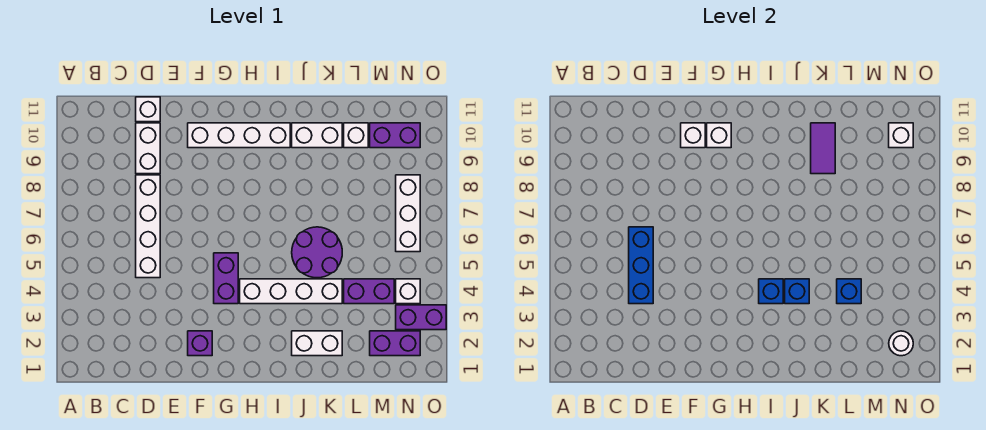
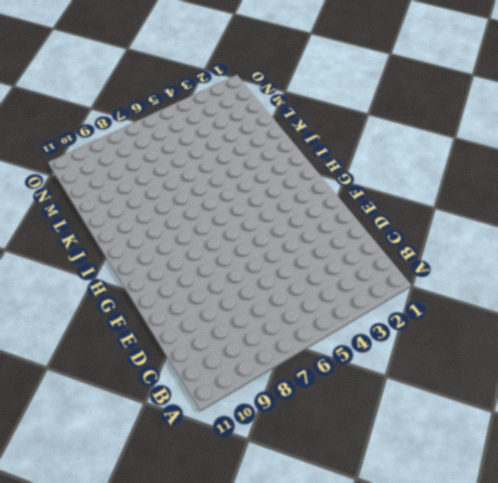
none -> white brick D5:D8 level 1
none -> white brick D9:D10 level 1
none -> white brick D11 level 1

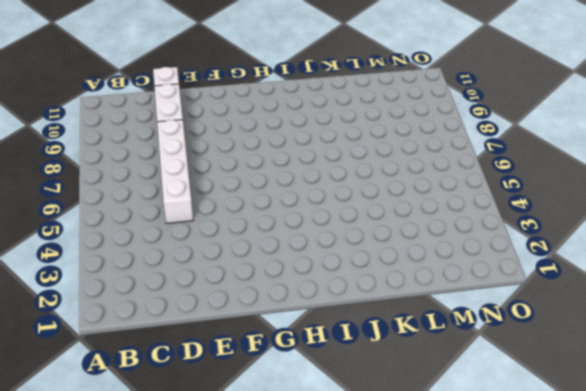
none -> purple brick F2 level 1
none -> white brick F10:I10 level 1
none -> purple brick G4:G5 level 1

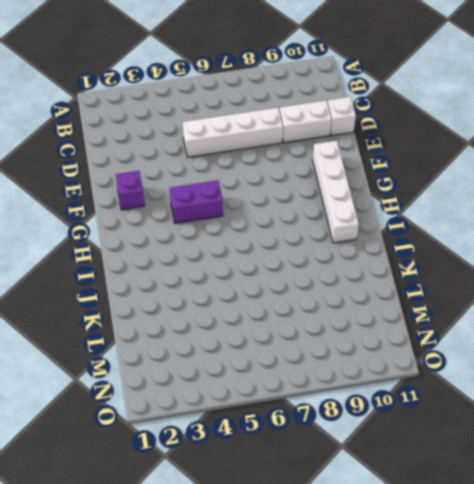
none -> white brick H4:K4 level 1
none -> white brick J2:K2 level 1
none -> purple round brick J5:K6 level 1

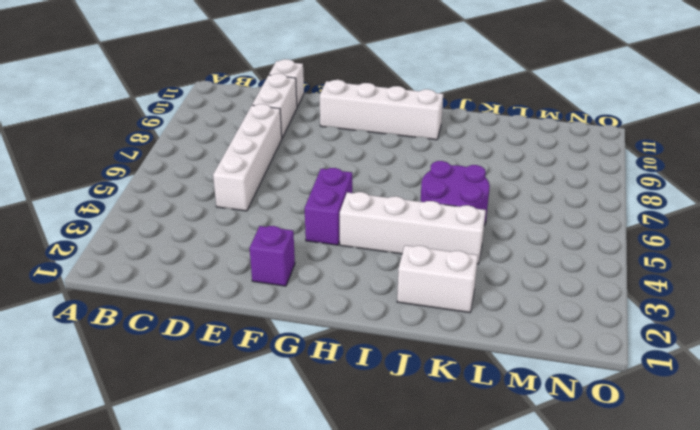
none -> white brick J10:K10 level 1
none -> purple brick L4:M4 level 1
none -> white brick L10 level 1

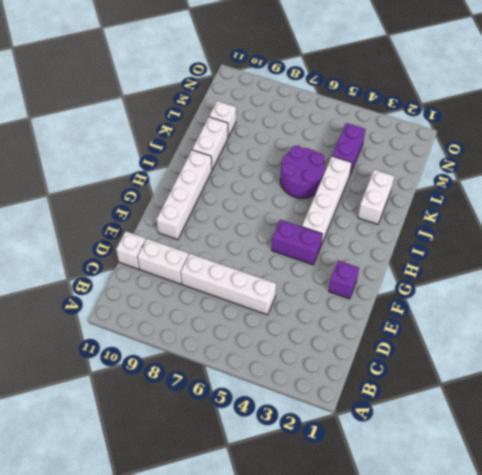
none -> purple brick M2:N2 level 1
none -> purple brick M10:N10 level 1
none -> purple brick N3:O3 level 1

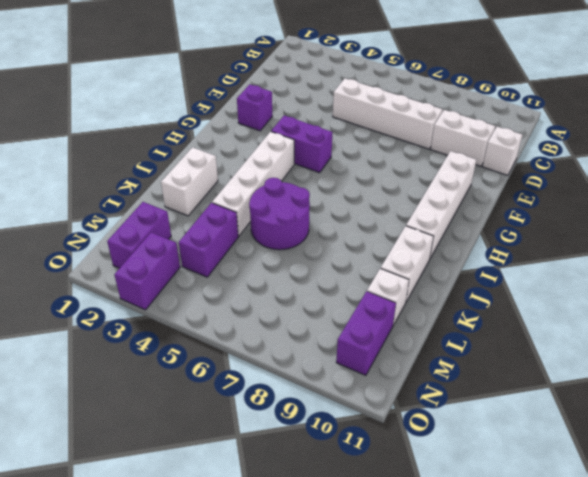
none -> white brick N4 level 1
none -> white brick N6:N8 level 1
none -> blue brick D4:D6 level 2

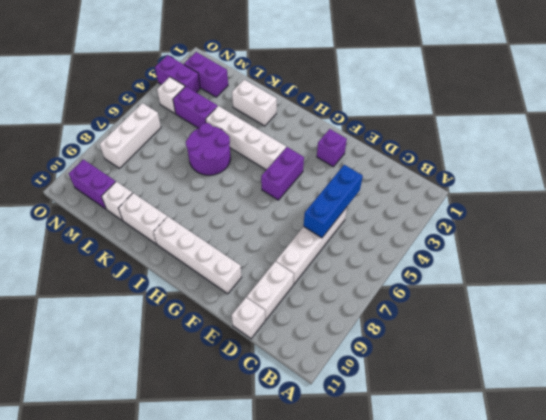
none -> white brick F10 level 2
none -> white brick G10 level 2
none -> blue brick I4 level 2

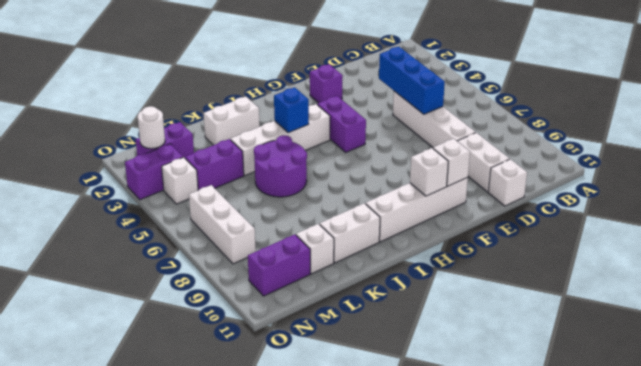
none -> blue brick J4 level 2
none -> purple tile K9:K10 level 2
none -> blue brick L4 level 2

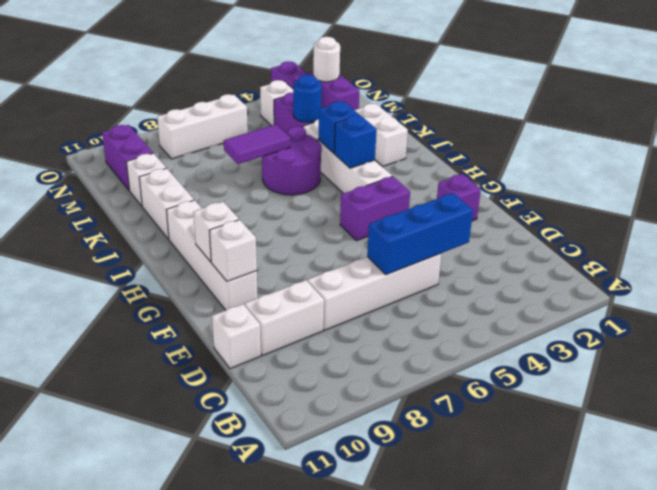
purple tile K6:K7 level 2 -> purple tile K9:K10 level 2
blue round brick L4 level 2 -> blue brick L4 level 2
none -> white brick N10 level 2

